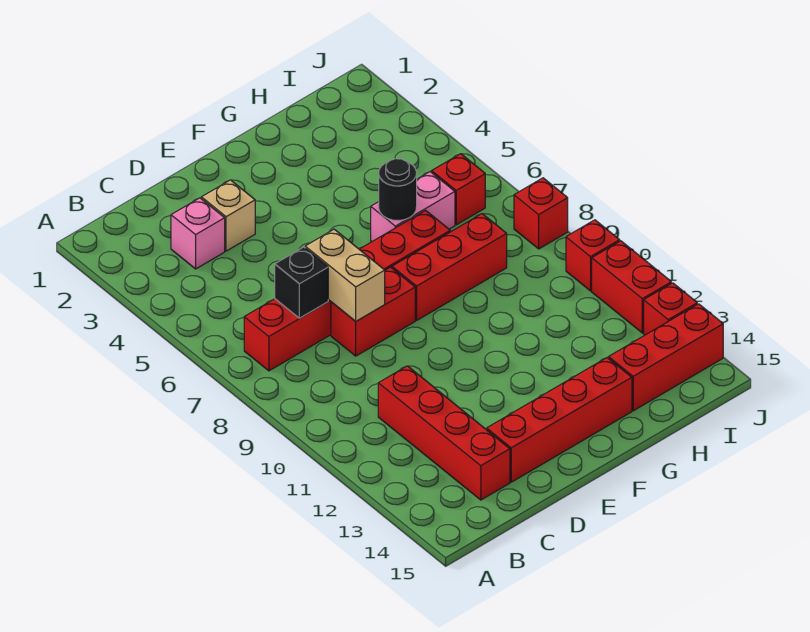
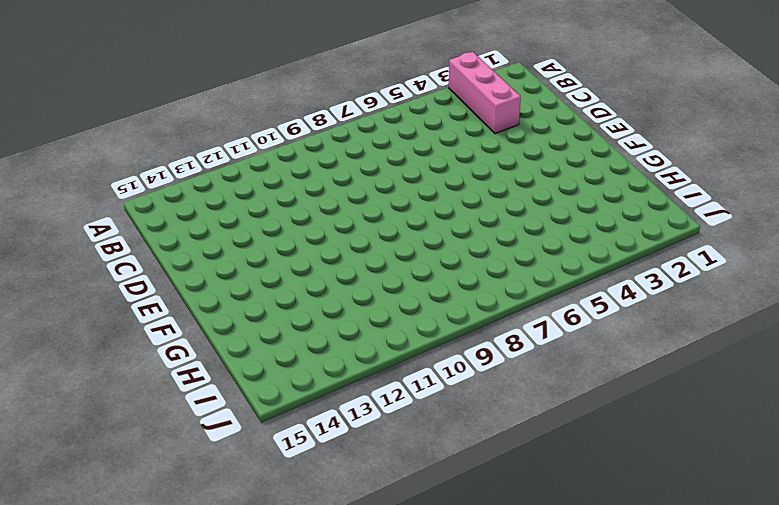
pink brick A3:C3 level 1 -> pink brick C3 level 1
none -> red brick B7:G7 level 1
none -> red brick C11:C14 level 1
none -> tan brick D3 level 1

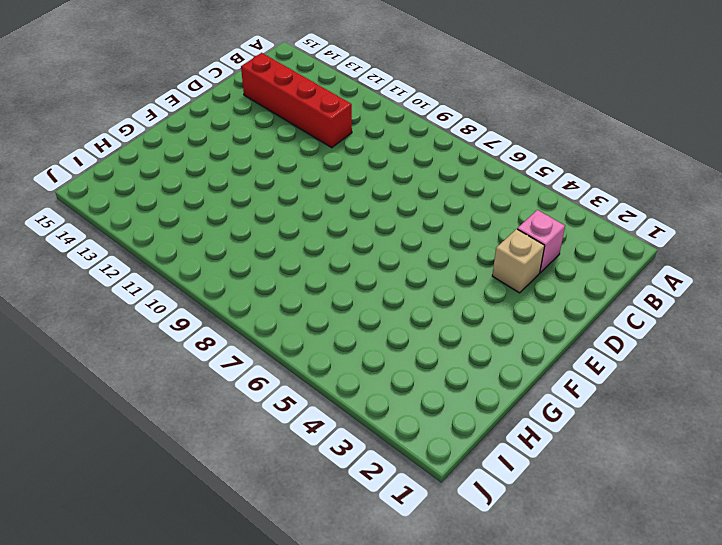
none -> red brick B7:G7 level 1
none -> red brick D8:E8 level 1
none -> red brick D14:G14 level 1

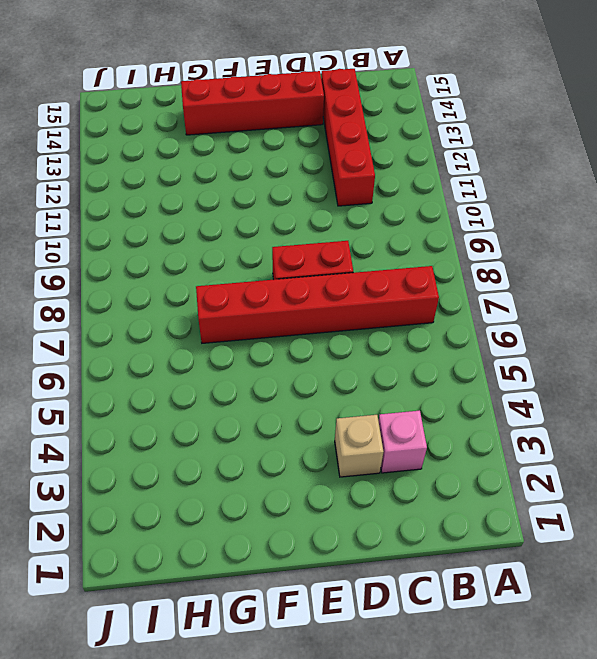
none -> red brick F8:H8 level 1
none -> pink brick G6:H6 level 1
none -> red brick H14:J14 level 1

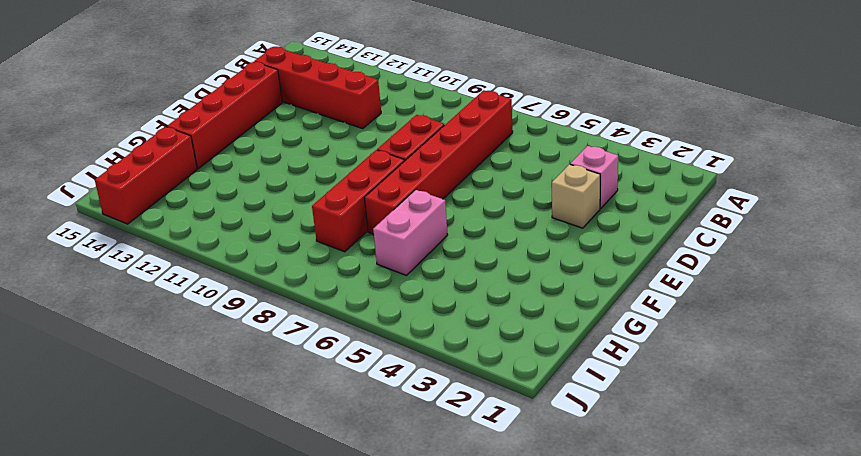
none -> red brick I6 level 1
none -> red brick J8 level 1
none -> red brick J10 level 1

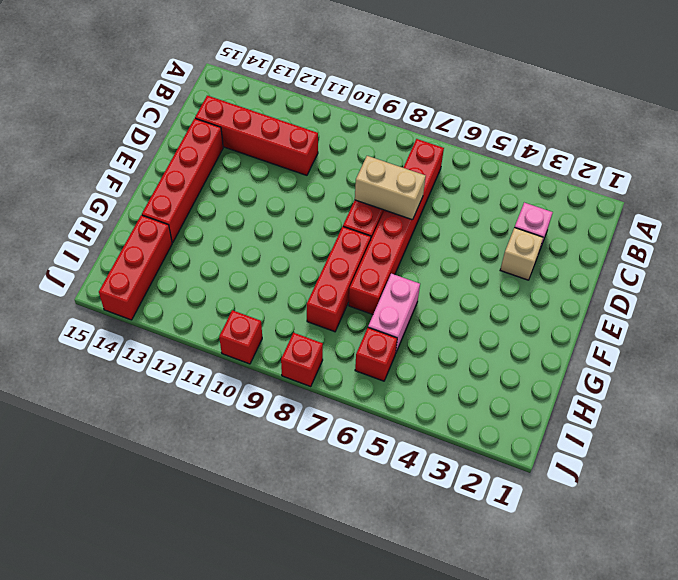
none -> red brick J11:J12 level 1
none -> red brick J13 level 1
none -> black brick C7 level 2

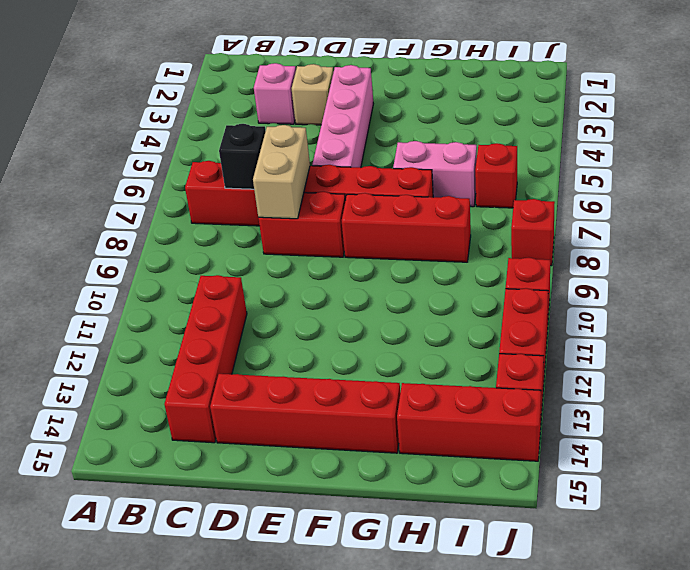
pink brick E3:E6 level 1 -> none
none -> black round brick G6 level 2

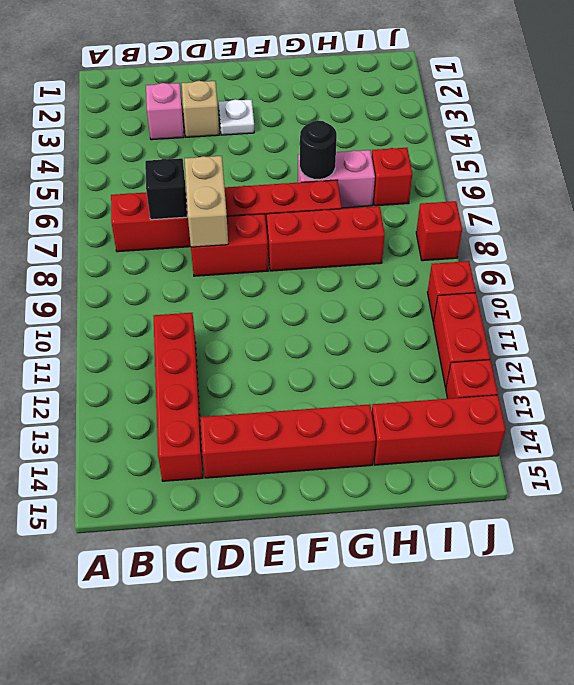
white plate E3 level 1 -> none

